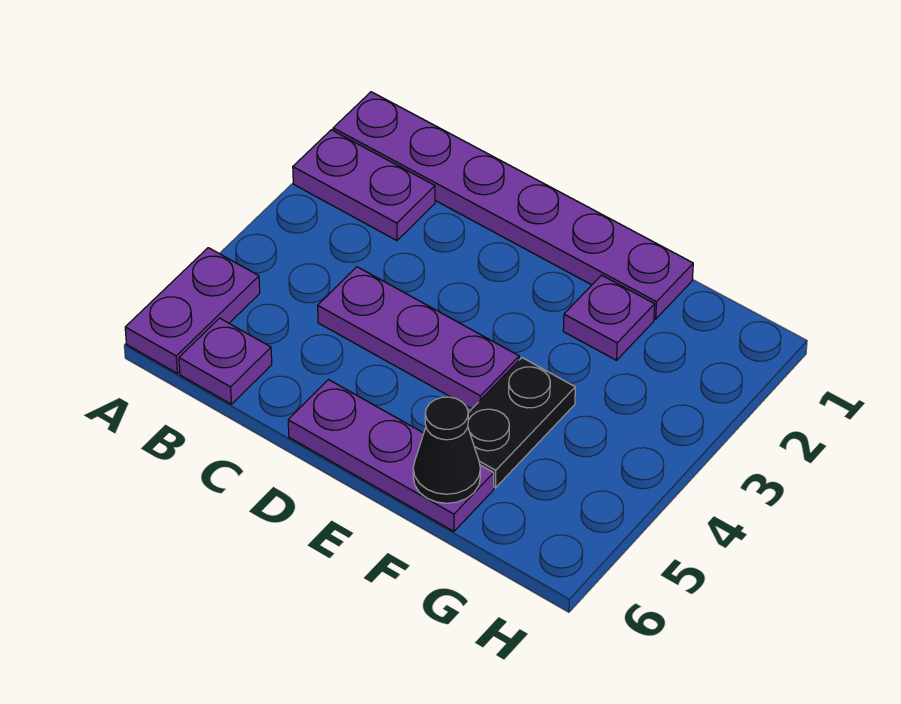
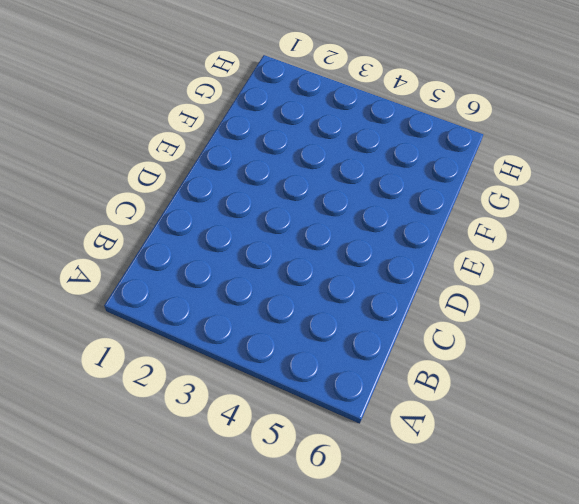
none -> purple plate A1:F1 level 1
none -> purple plate A2:B2 level 1

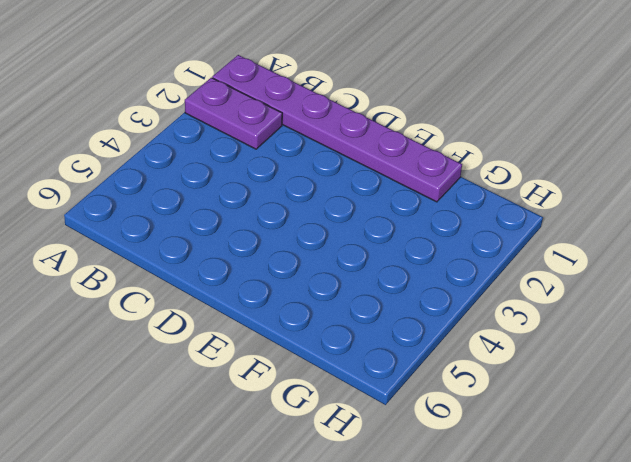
none -> purple plate A5:A6 level 1
none -> purple plate B6 level 1

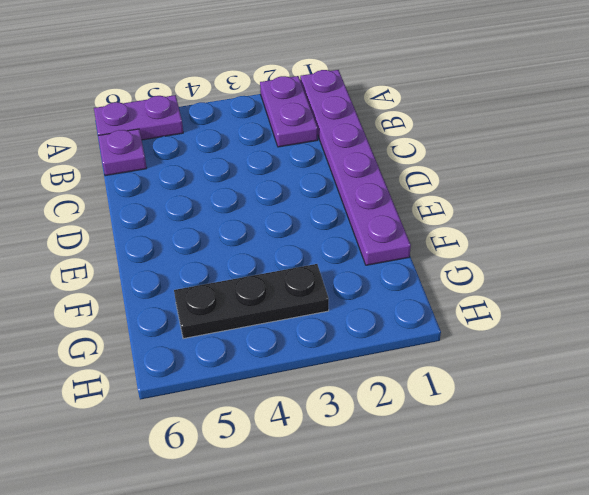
black plate G3:G5 level 1 -> none
none -> purple plate C4:E4 level 1
none -> purple plate D6:F6 level 1

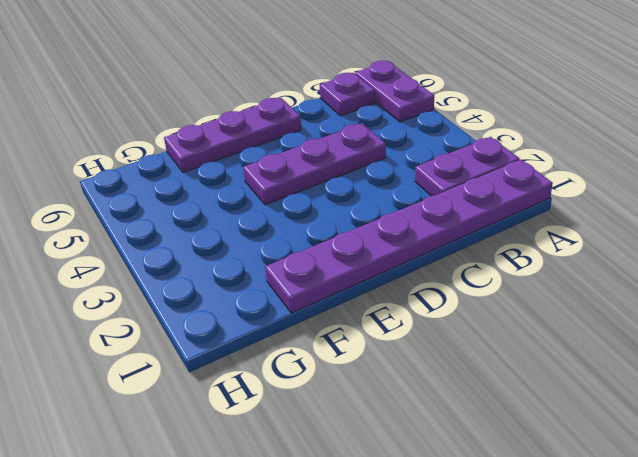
none -> purple plate F2 level 1
none -> black plate F4:F5 level 1

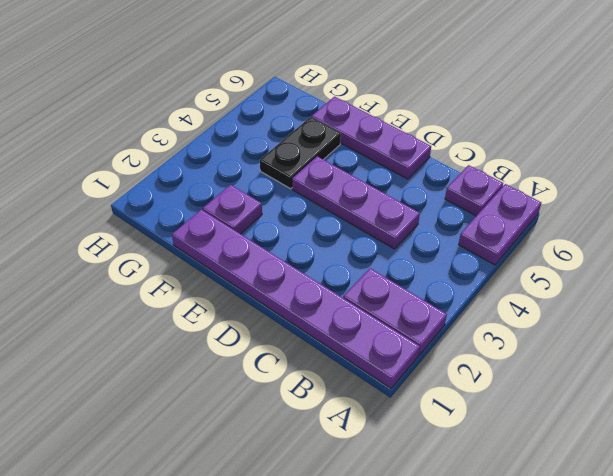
none -> black cone F6 level 2

